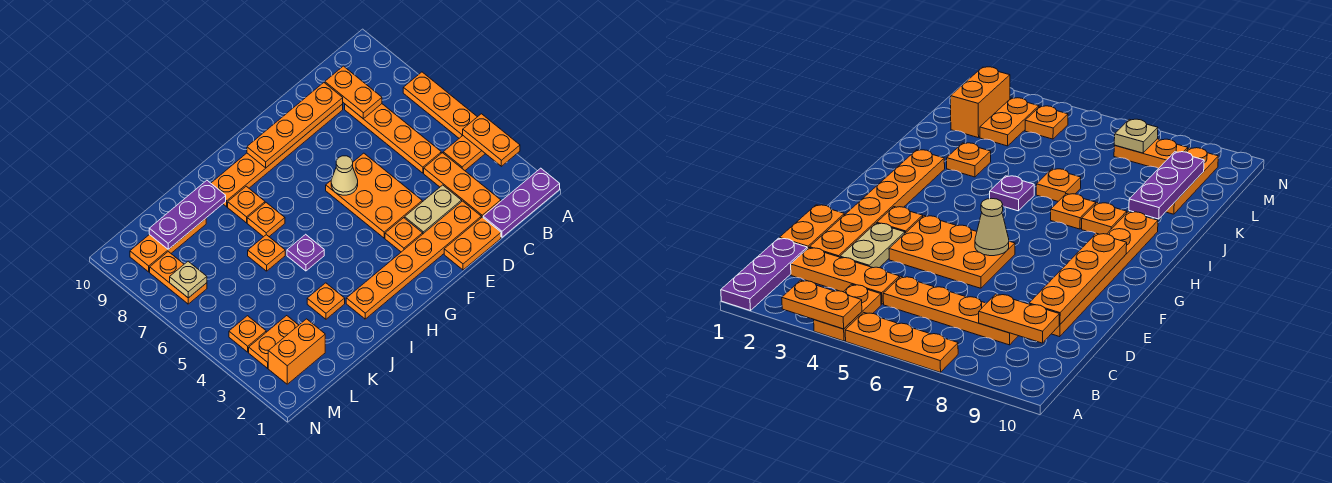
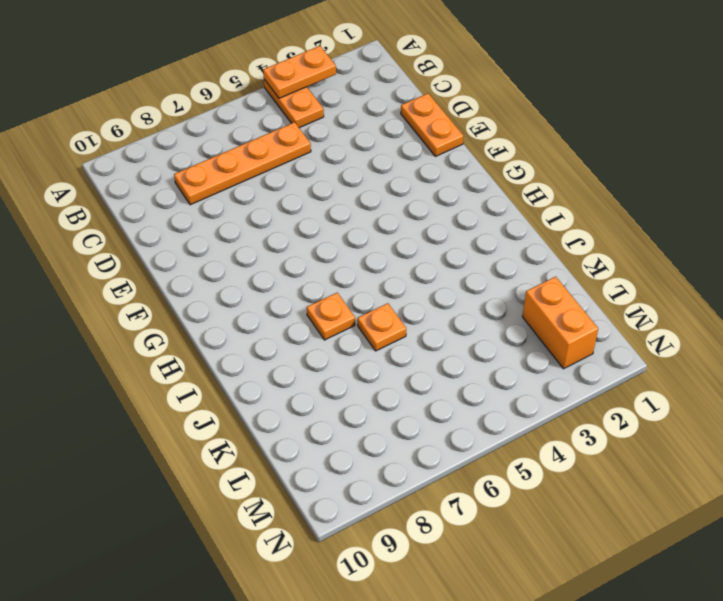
none -> purple plate A1:C1 level 1
none -> orange plate A5:A7 level 1
none -> orange plate C2:C4 level 1

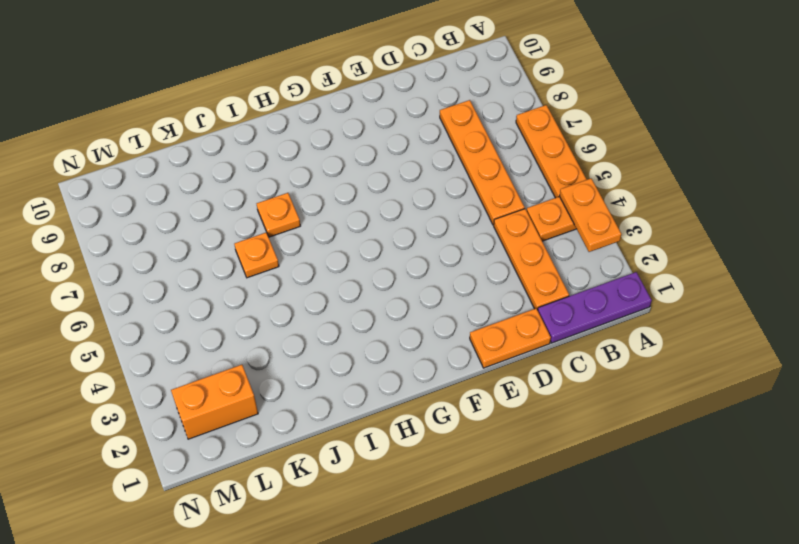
none -> orange plate D2:I2 level 1
none -> tan plate D3:E3 level 1
none -> orange plate D9:I9 level 1

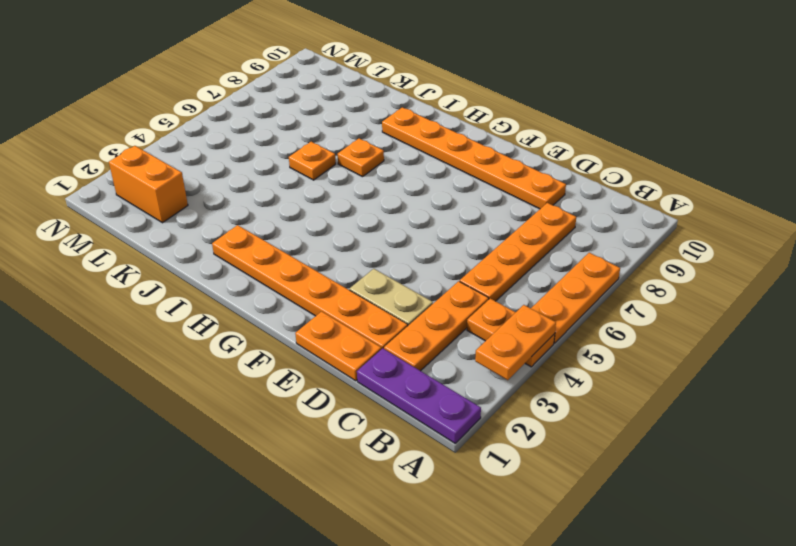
none -> orange plate E4:F6 level 1
none -> orange plate F3 level 1
none -> purple plate I5 level 1

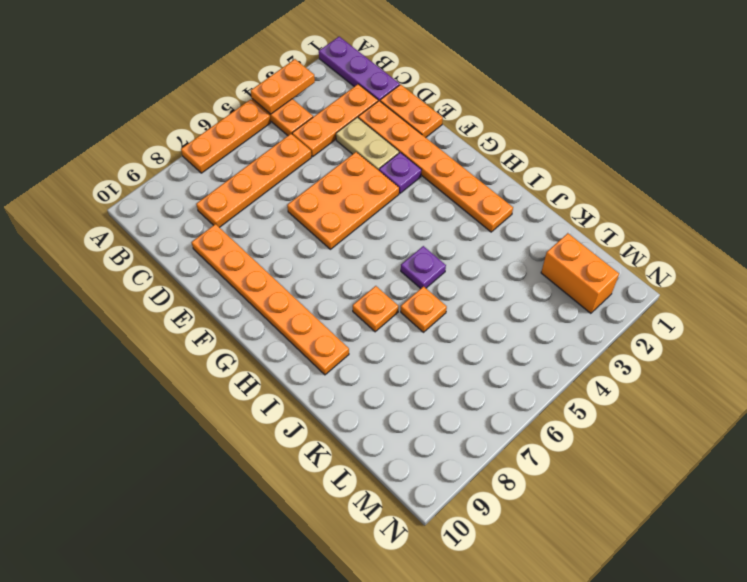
purple plate F3 level 1 -> orange plate F3 level 1
none -> orange plate I8 level 1
none -> orange plate J3 level 1
none -> orange plate K9:M9 level 1

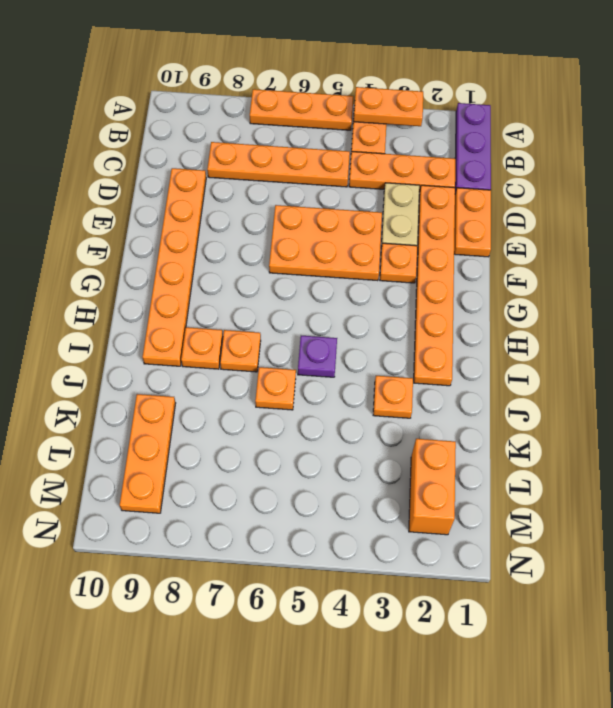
none -> orange plate L3:M3 level 1
none -> orange plate M4 level 1
none -> orange plate M7:M8 level 1

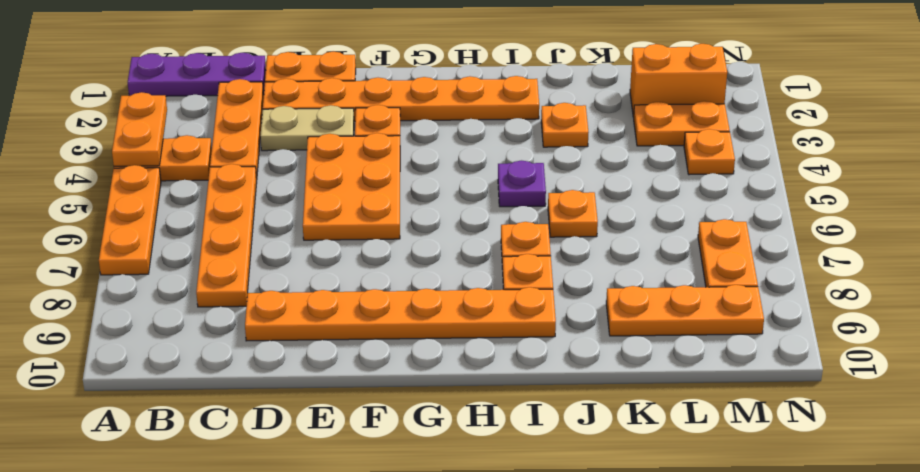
none -> orange plate C8:C9 level 2
none -> orange plate D9:G9 level 2
none -> tan cone F6 level 2

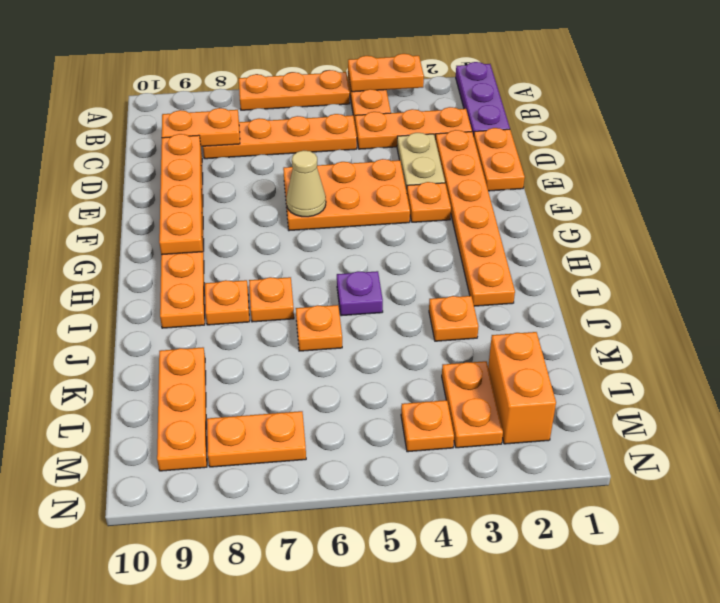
none -> purple plate J9:L9 level 2
none -> tan plate M7 level 2

